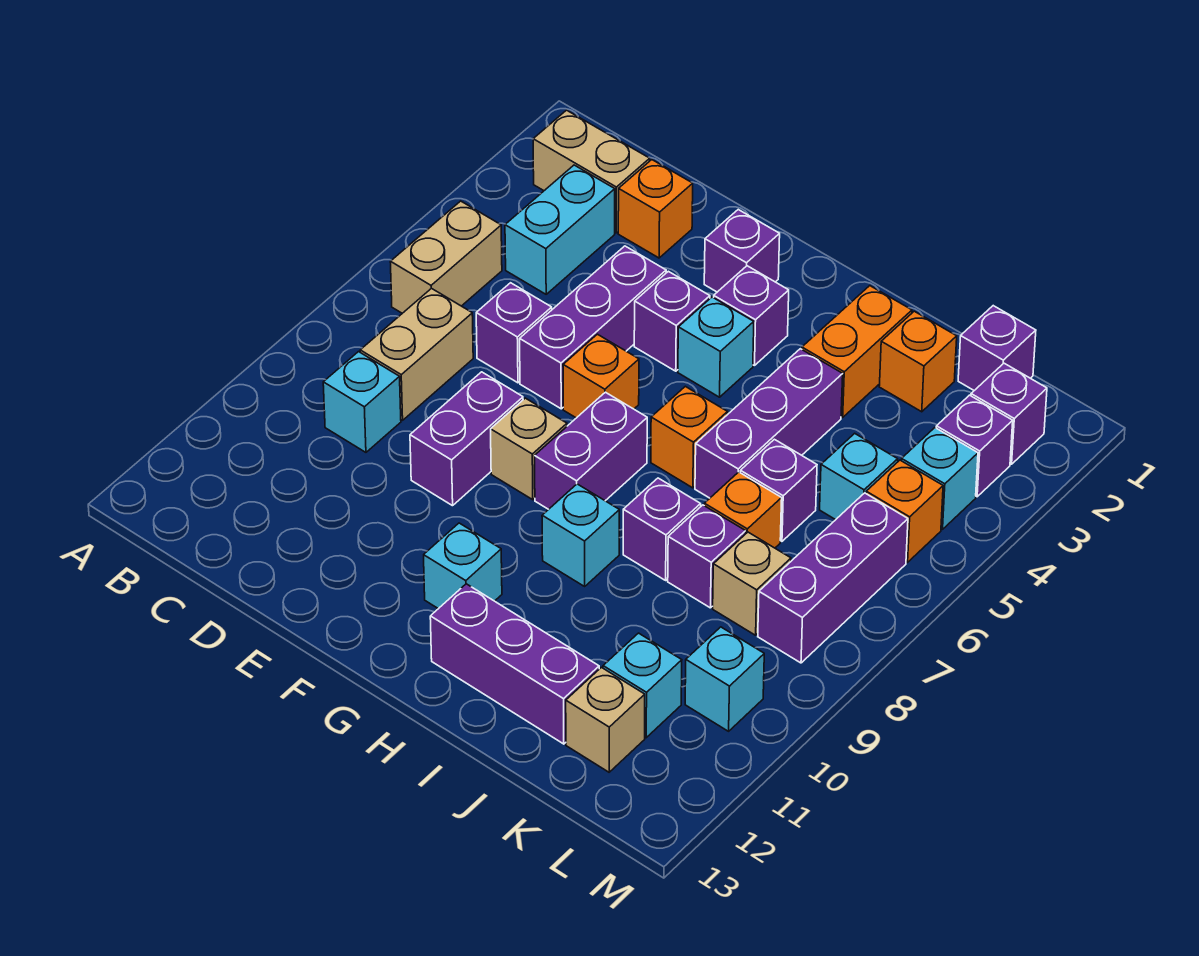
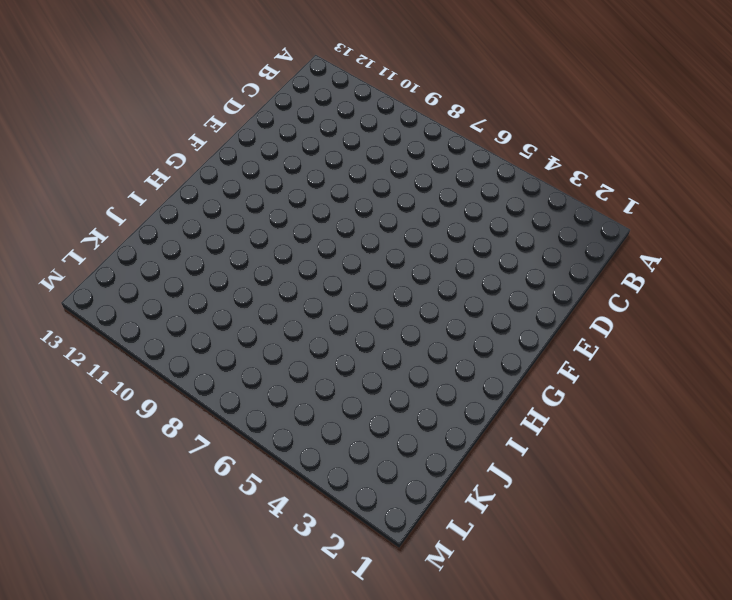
none -> tan brick B2:C2 level 1
none -> tan brick B5:B6 level 1
none -> cyan brick C3:C4 level 1
none -> tan brick C7:C8 level 1

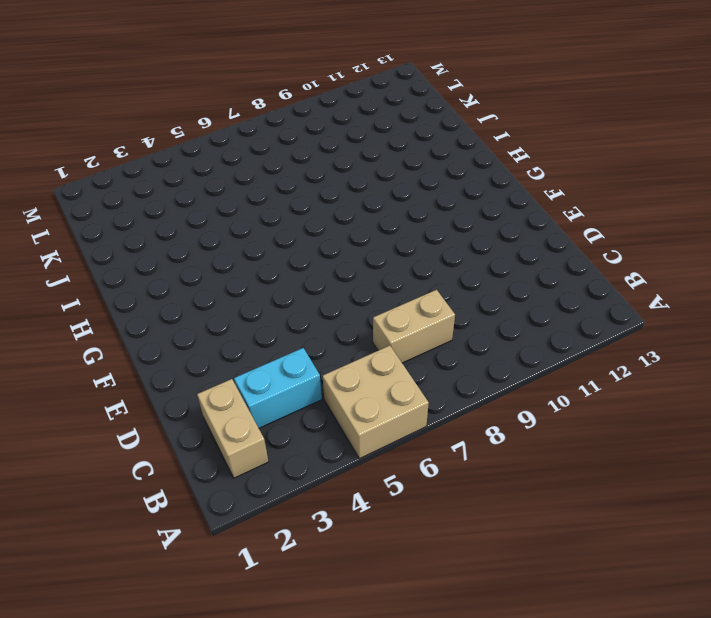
tan brick A5:B6 level 1 -> tan brick B5:B6 level 1
none -> cyan brick C9 level 1
none -> orange brick D2 level 1
none -> purple brick D6 level 1
none -> purple brick E4:E6 level 1

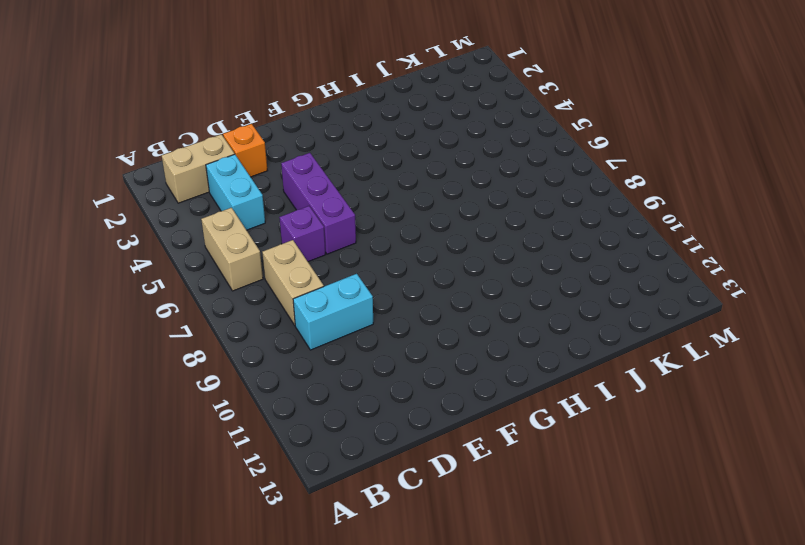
cyan brick C9:D9 level 1 -> cyan brick C9 level 1
none -> purple brick E8:E9 level 1
none -> purple brick F2 level 1
none -> purple brick F4 level 1
none -> orange brick F6 level 1

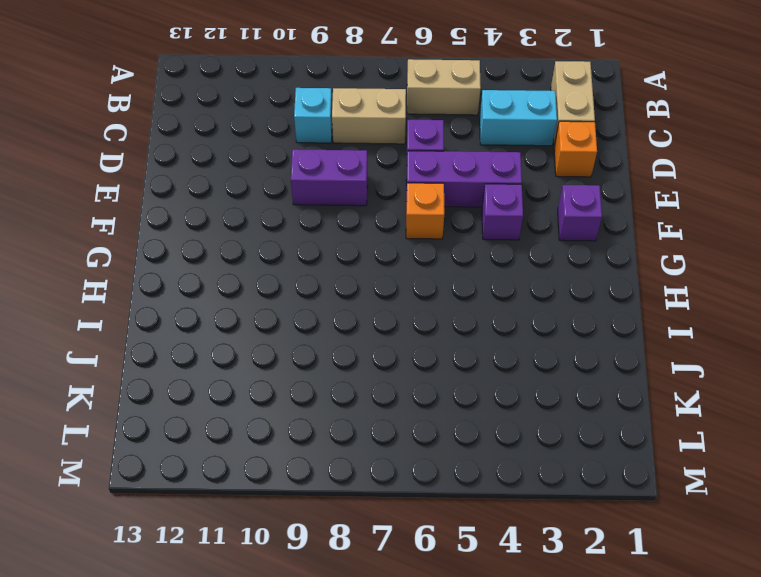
none -> tan brick F8 level 1
none -> purple brick G3 level 1
none -> cyan brick G4 level 1
none -> purple brick G7:G8 level 1

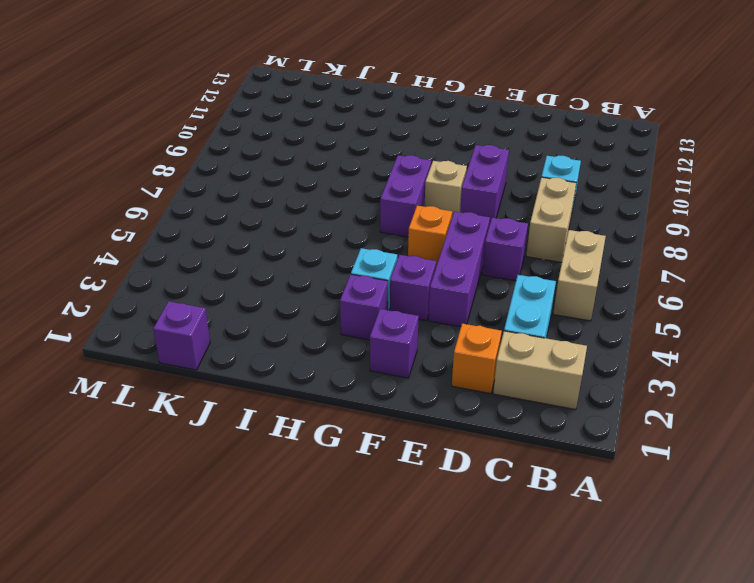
none -> cyan brick G11 level 1
none -> orange brick H6 level 1
none -> cyan brick H9 level 1
none -> purple brick H12:J12 level 1

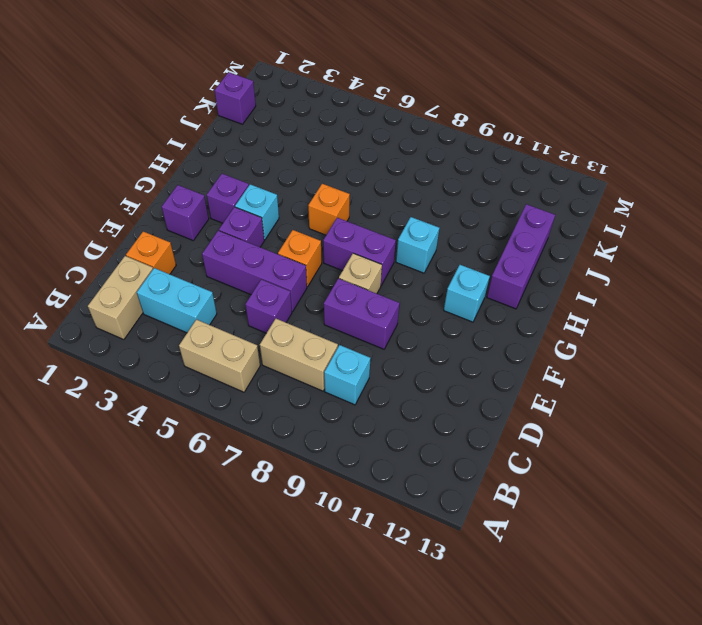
none -> orange brick I2:I3 level 1
none -> purple brick I4:I6 level 1
none -> purple brick I8 level 1
none -> orange brick J2 level 1

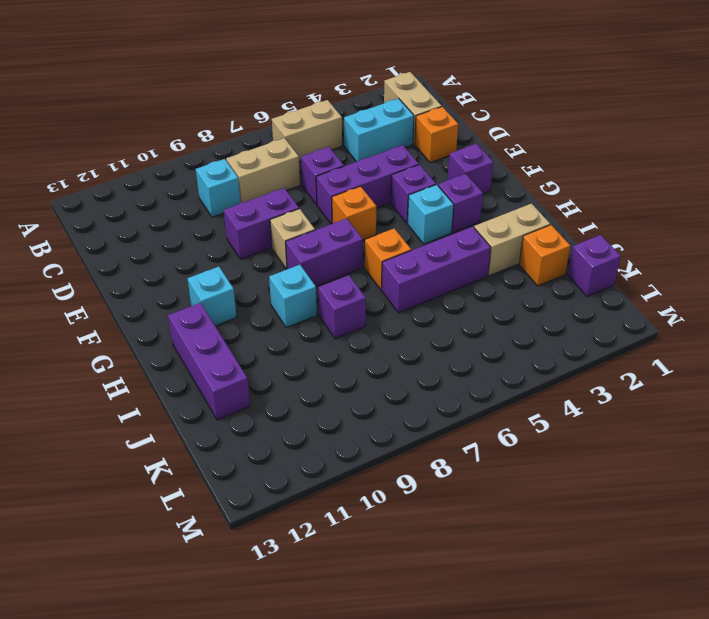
tan brick I2:I3 level 1 -> orange brick I2:I3 level 1
none -> purple brick J6 level 1
none -> orange brick J7 level 1
none -> purple brick J8 level 1
none -> cyan brick K5 level 1

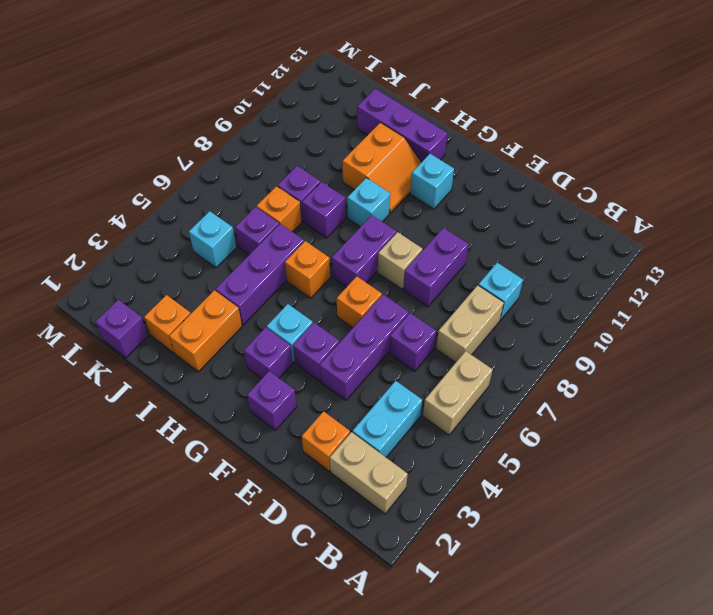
orange slope H10:I11 level 1 top I -> none
none -> tan brick K8 level 1
none -> cyan brick K11 level 1
none -> tan brick K12 level 1
none -> purple brick L2 level 1

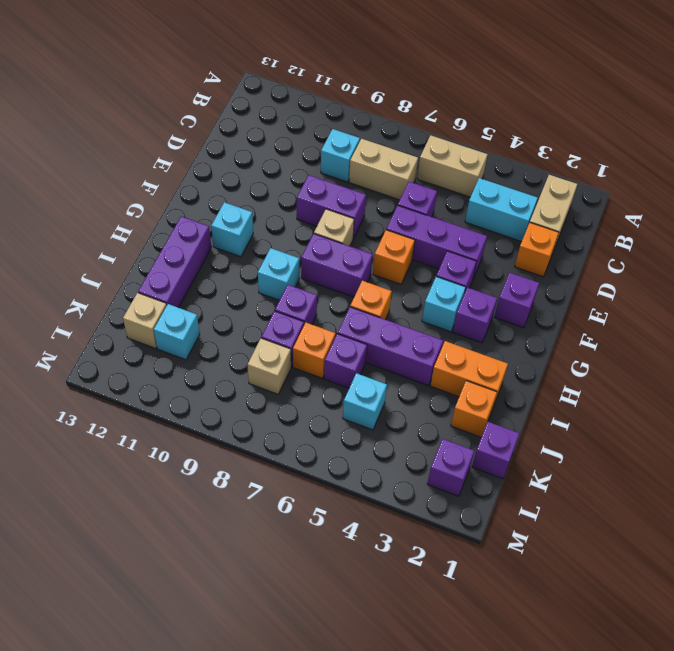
none -> purple brick L3 level 1
none -> cyan brick L4 level 1
none -> orange brick L5 level 1
none -> purple brick L6:L8 level 1

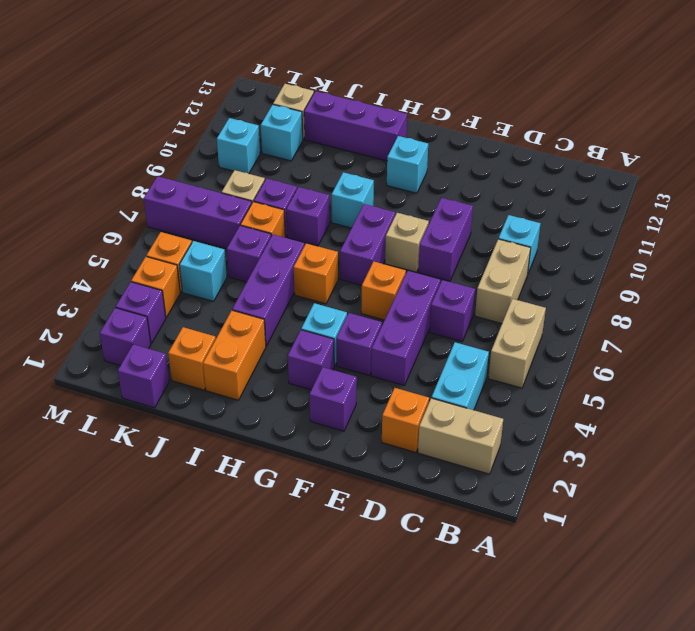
purple brick K7:M7 level 1 -> purple brick L6:L8 level 1
orange brick L4 level 1 -> cyan brick L4 level 1

